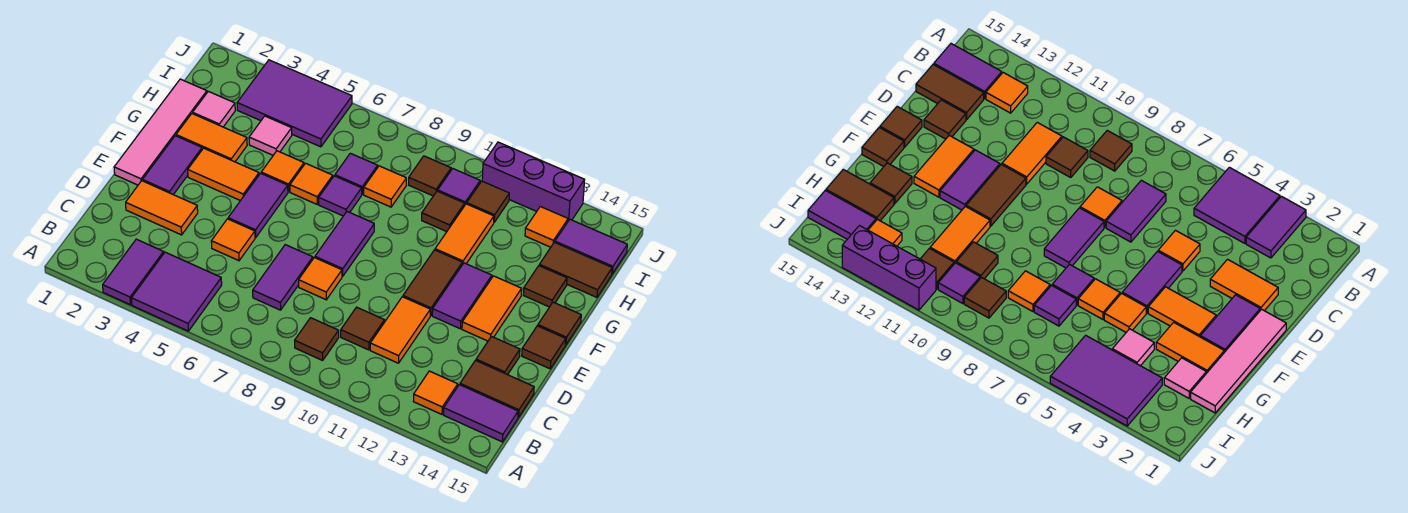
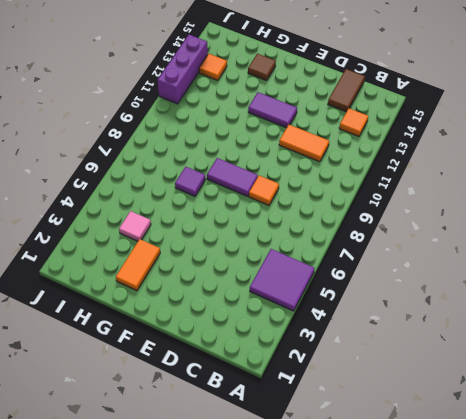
none -> purple tile A3:B3 level 1
none -> brown tile B9 level 1
none -> purple tile B14:B15 level 1
none -> purple tile C7:D7 level 1

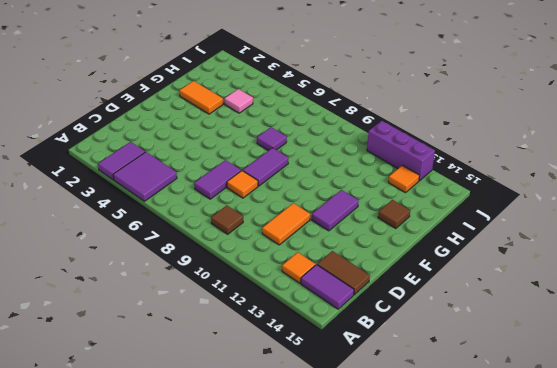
none -> brown tile C10 level 1
none -> orange tile D2:D3 level 1
none -> orange tile D5 level 1
none -> brown tile D14 level 1

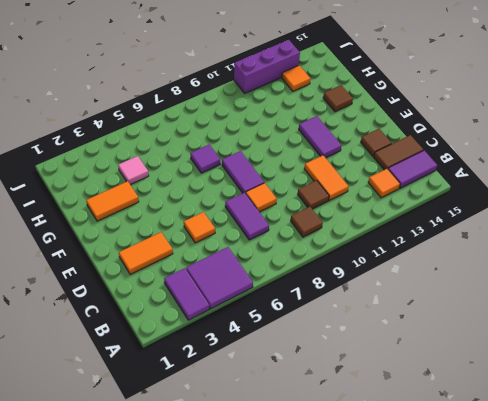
none -> pink tile E1:H1 level 1
none -> purple tile E2:F2 level 1
none -> purple tile E5:F5 level 1
none -> brown tile E11:F11 level 1

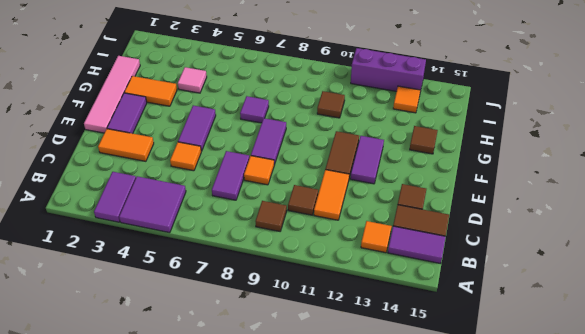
none -> orange tile E13:F13 level 1
none -> brown tile E15 level 1
none -> orange tile F3:F4 level 1
none -> brown tile F15 level 1

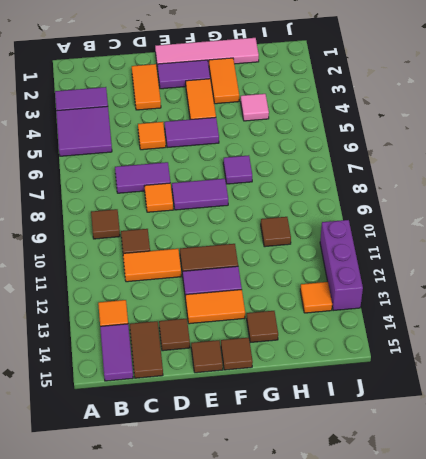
none -> orange tile G5 level 1
none -> orange tile G6 level 1
none -> orange tile G11:H11 level 1
none -> pink tile H2 level 1

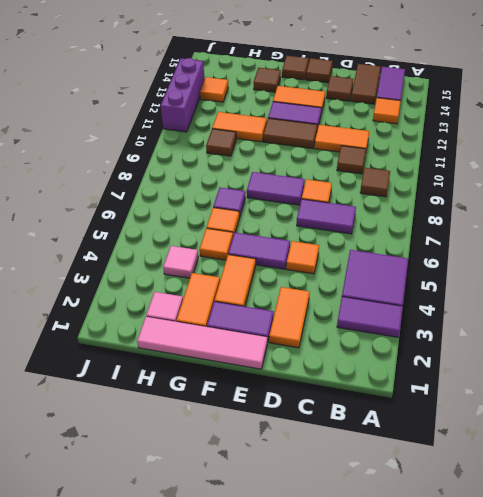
none -> purple tile H7 level 1
none -> orange tile H8 level 1
none -> brown tile H14:H15 level 1
none -> purple tile I3:J5 level 1

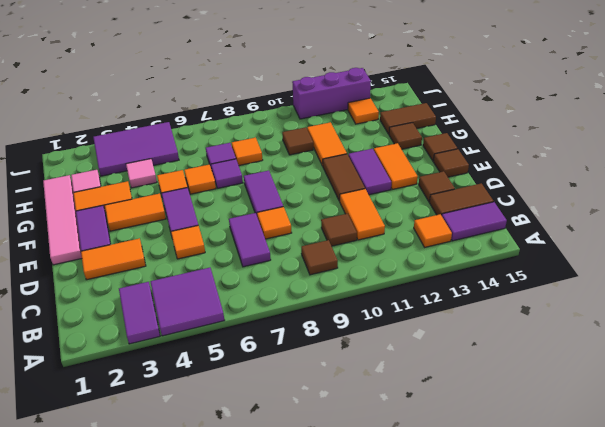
none -> brown tile I9 level 1
none -> purple tile I10 level 1
none -> brown tile I11 level 1
none -> purple tile I14:I15 level 1

